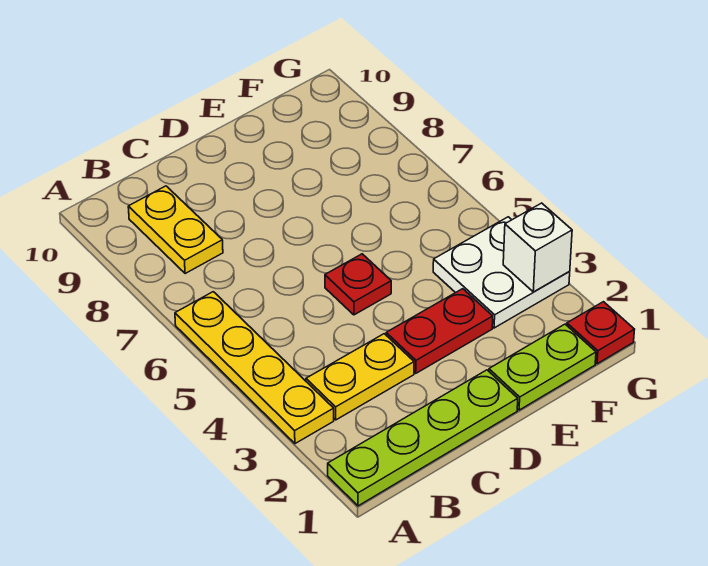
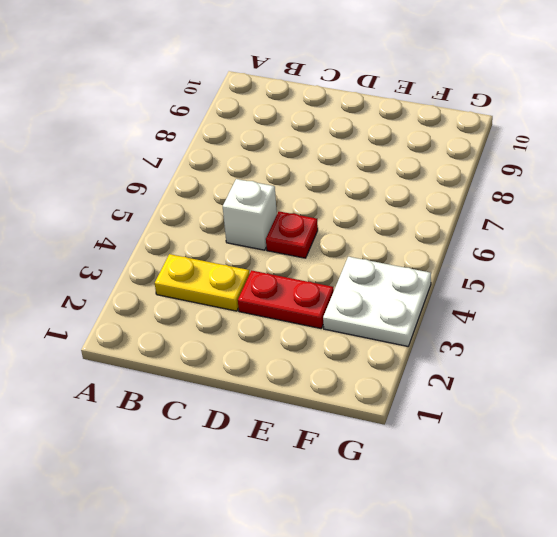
white brick C5 level 1 -> white brick G3 level 2
none -> lime plate A1:D1 level 1
none -> yellow plate A3:A6 level 1

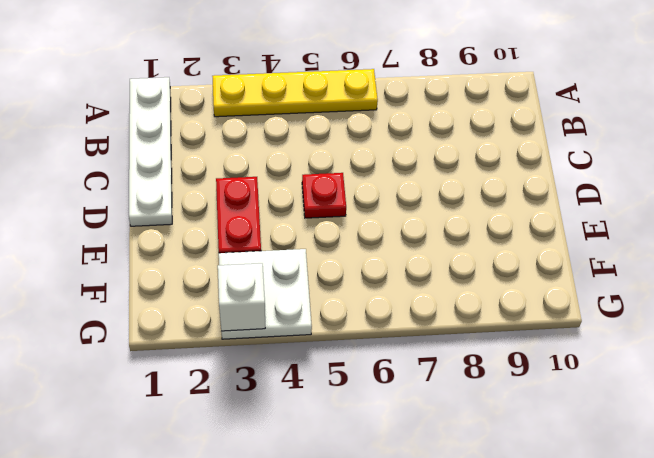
white plate A1:D1 level 1 -> lime plate A1:D1 level 1
none -> yellow plate B3:C3 level 1
none -> yellow plate B8:B9 level 1

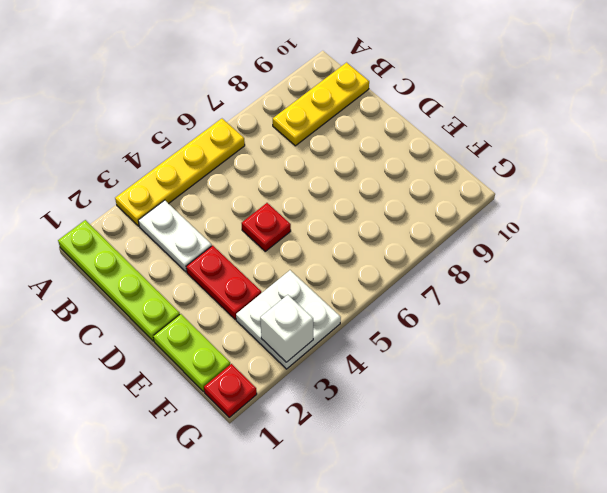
white plate B3:C3 level 1 -> yellow plate B3:C3 level 1
yellow plate B8:B10 level 1 -> yellow plate B8:B9 level 1

